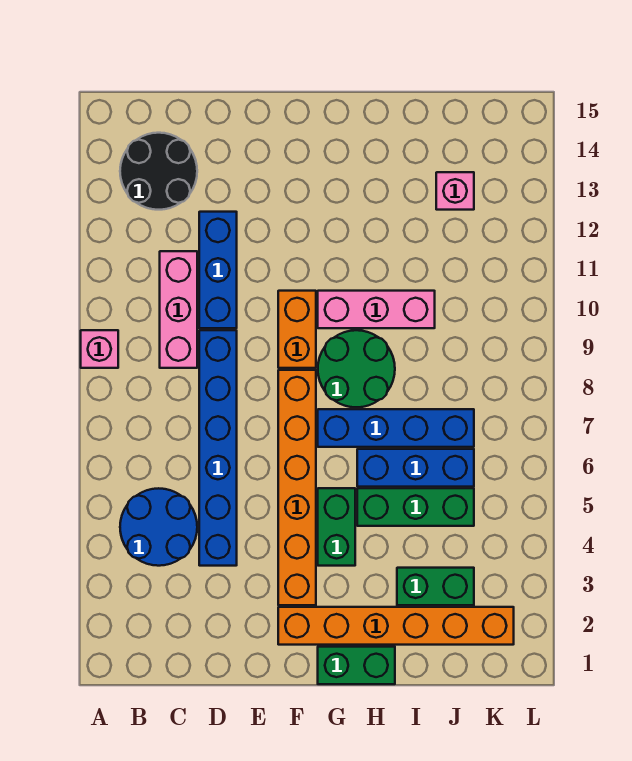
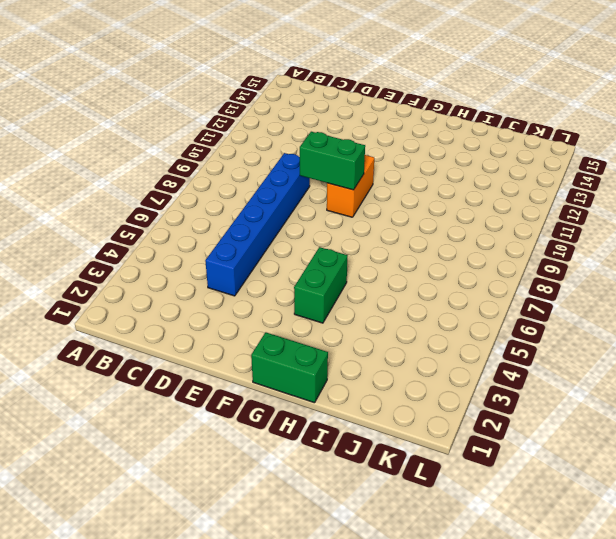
green brick E9:F9 level 2 -> green brick I3:J3 level 1
none -> pink brick A9 level 1
none -> blue round brick B4:C5 level 1
none -> black round brick B13:C14 level 1

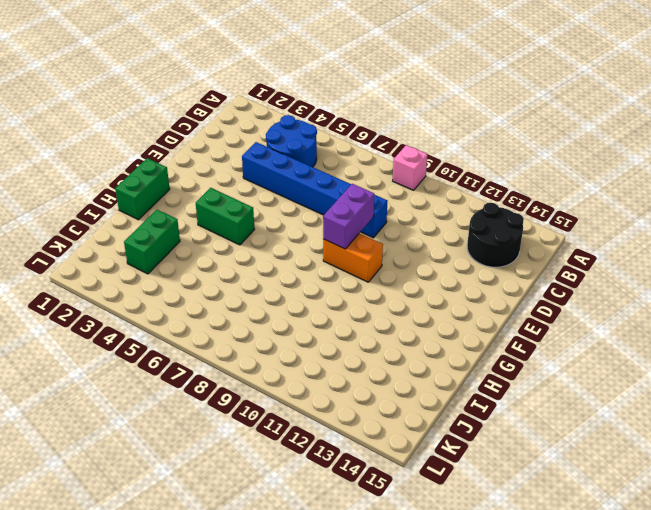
purple brick E9:F9 level 2 -> none
none -> pink brick C9:C11 level 1
none -> blue brick D10:D12 level 1
none -> orange brick F2:K2 level 1

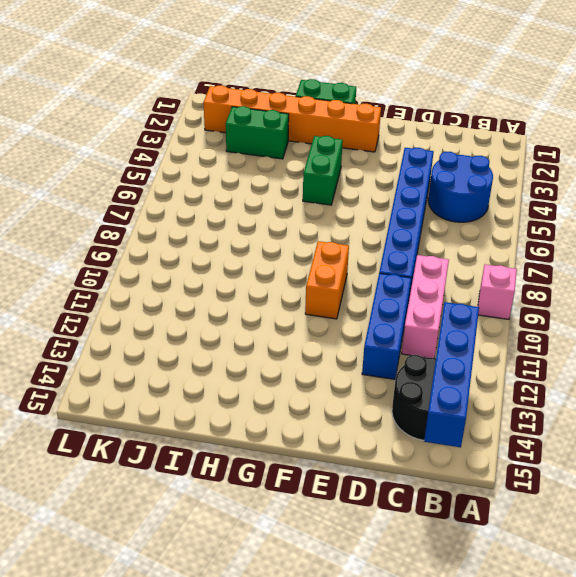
blue brick B12:B15 level 2 -> blue brick G7:J7 level 1
none -> orange brick F3:F8 level 1
none -> green round brick G8:H9 level 1
none -> pink brick G10:I10 level 1

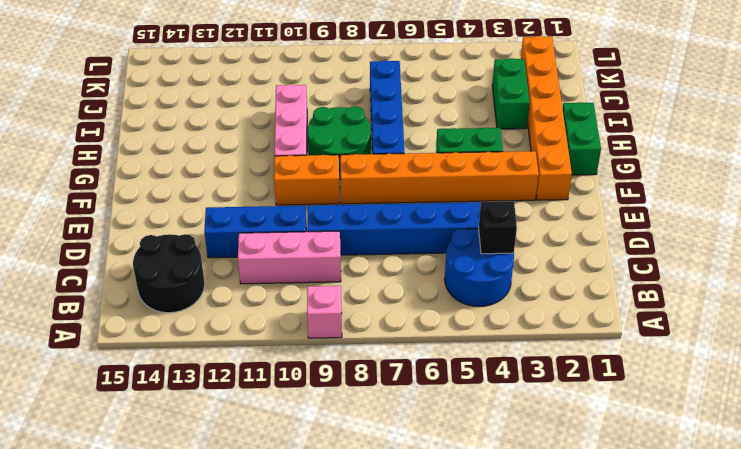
black brick C4 level 2 -> none
none -> green brick H5:J5 level 1
none -> blue brick H6:J6 level 1
none -> pink brick J13 level 1

